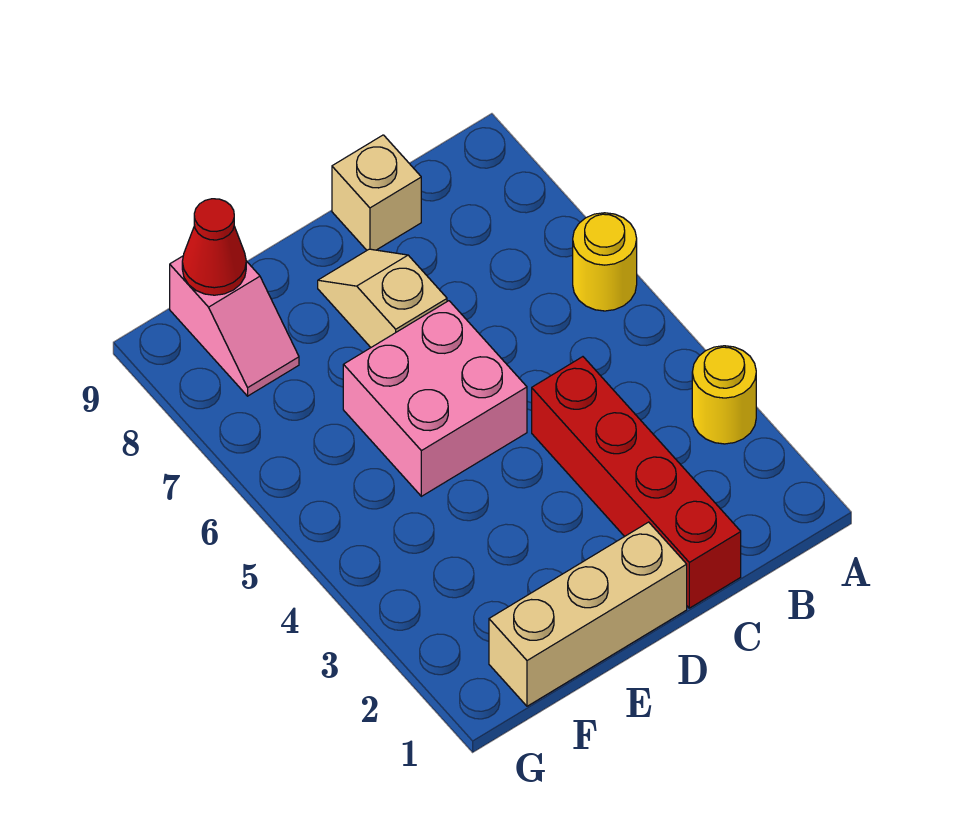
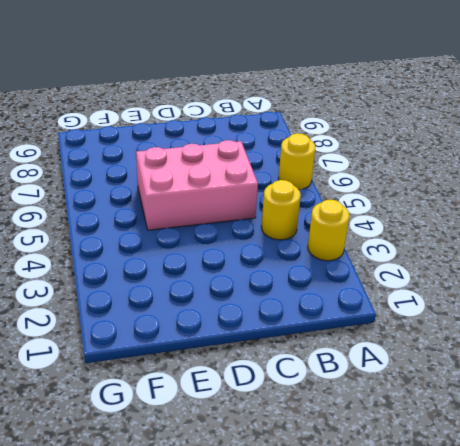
yellow round brick B4 level 1 -> none
pink brick C5:E6 level 1 -> pink brick D5:E6 level 1
none -> red brick C1:C4 level 1
none -> tan brick C9 level 1

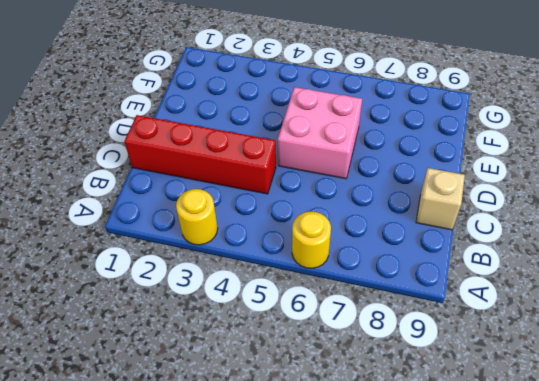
none -> tan brick D1:F1 level 1
none -> tan slope D7:D8 level 1 top 7

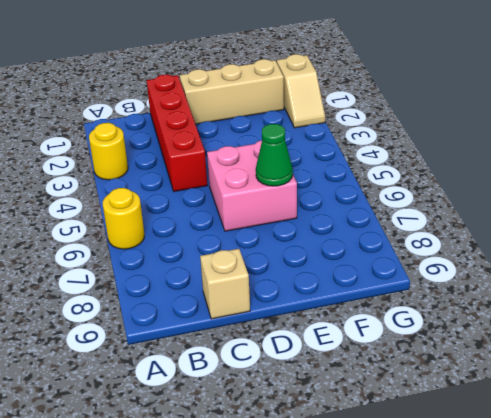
green cone E6 level 2 -> none
tan slope G1:G2 level 1 top 1 -> tan slope D7:D8 level 1 top 7
none -> pink slope F8:F9 level 1 top 9
none -> red cone F9 level 2

